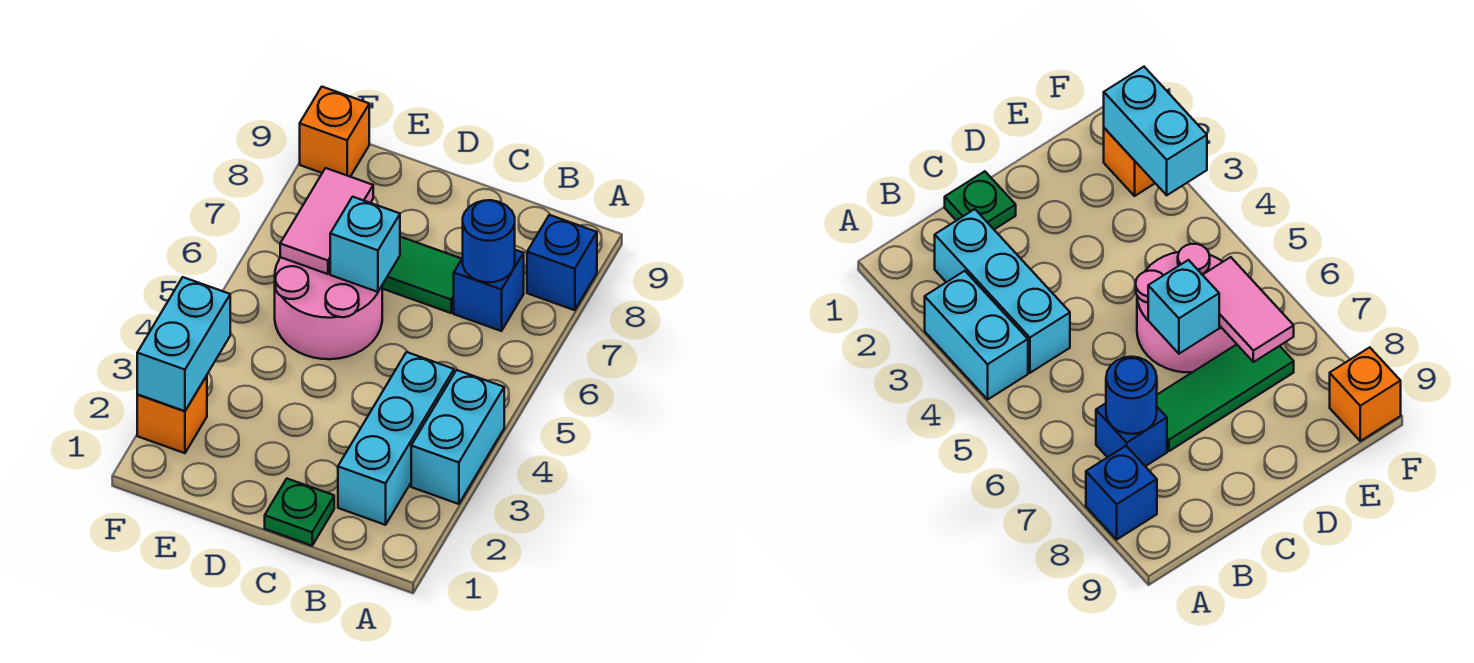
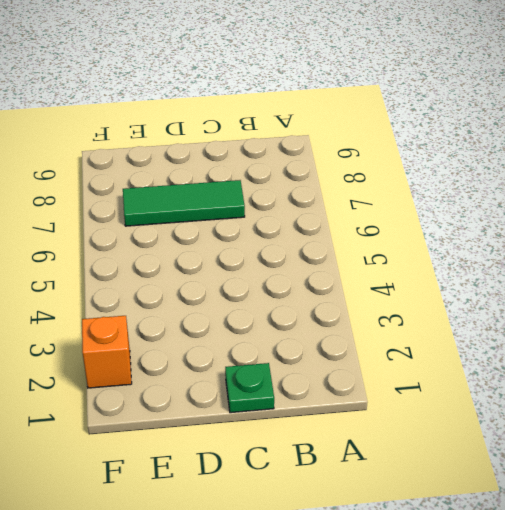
none -> cyan brick A3:A4 level 1
none -> blue brick A8 level 1
none -> cyan brick B2:B4 level 1

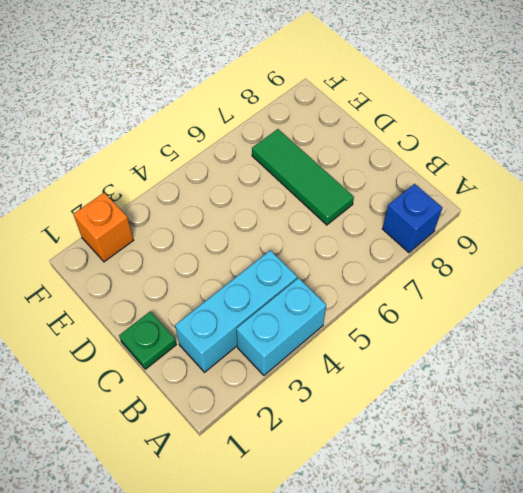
none -> blue brick B7 level 1
none -> pink round brick D5:E6 level 1
none -> orange brick F9 level 1

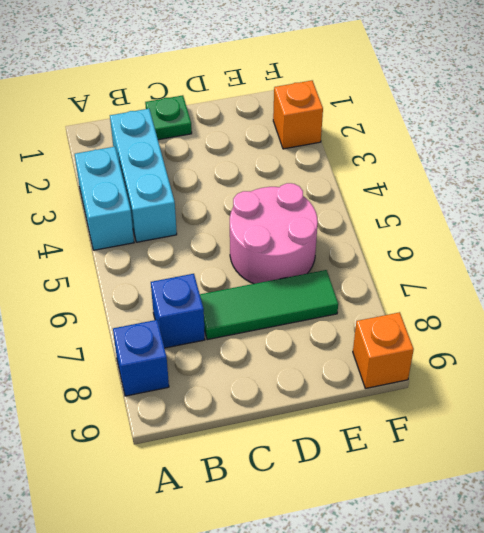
none -> blue round brick B7 level 2
none -> cyan brick D6 level 2
none -> pink tile E6:E7 level 2

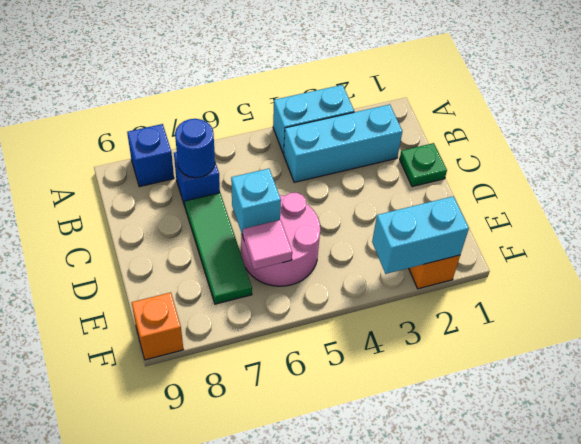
pink tile E6 level 2 -> pink tile E6:E7 level 2

